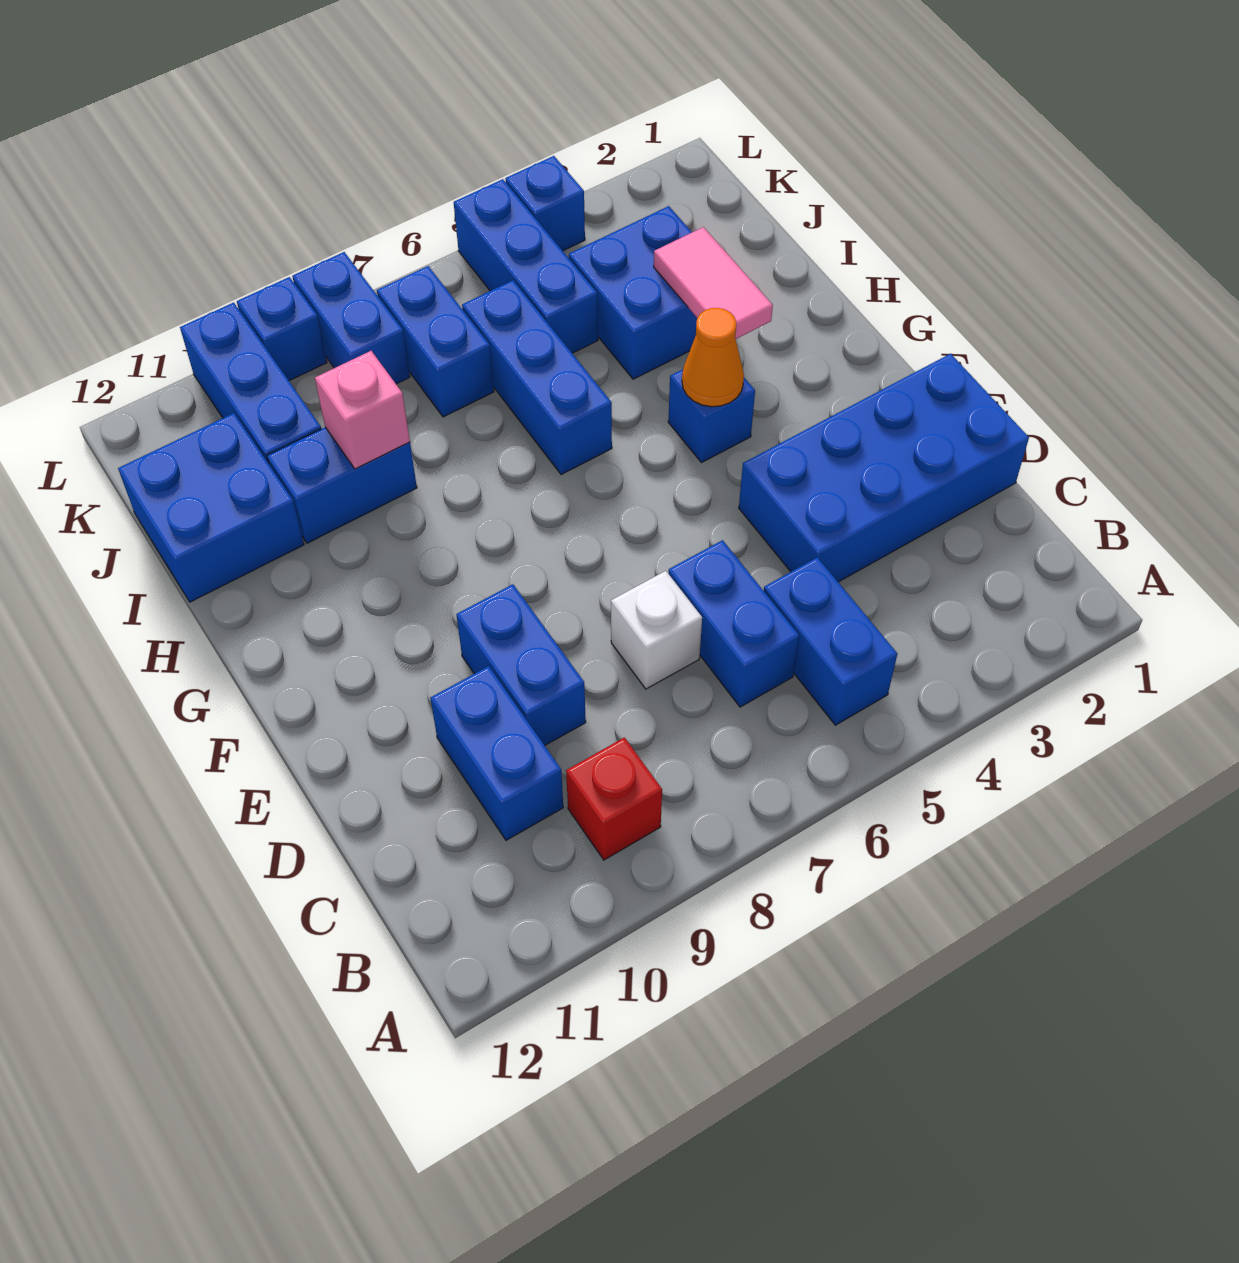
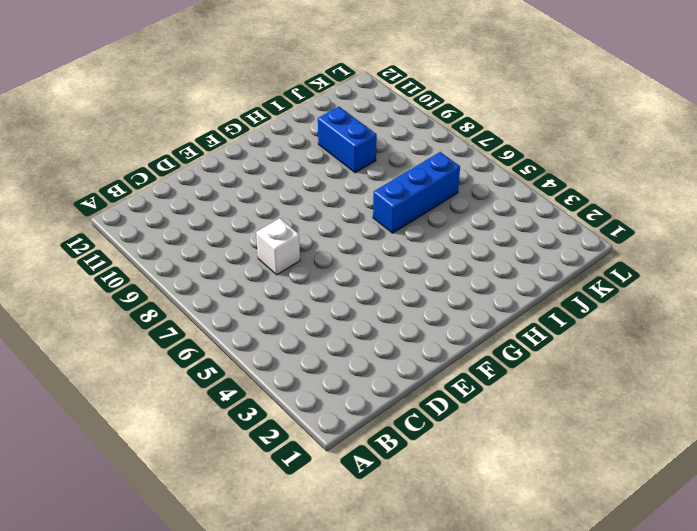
none -> blue brick B5:C5 level 1
none -> red brick B9 level 1
none -> blue brick C6:D6 level 1

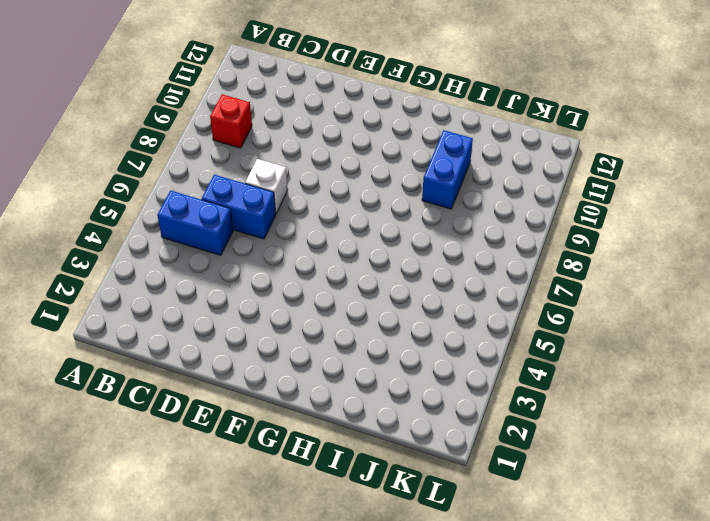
none -> blue brick C10:D10 level 1
none -> blue brick D1:E4 level 1
none -> blue brick D9:E9 level 1

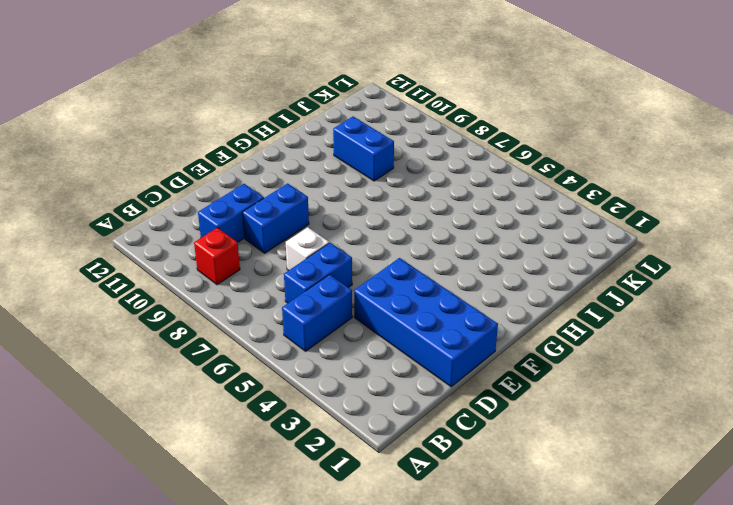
none -> blue brick G4 level 1
none -> blue brick H6:J6 level 1
none -> blue brick I3:J4 level 1

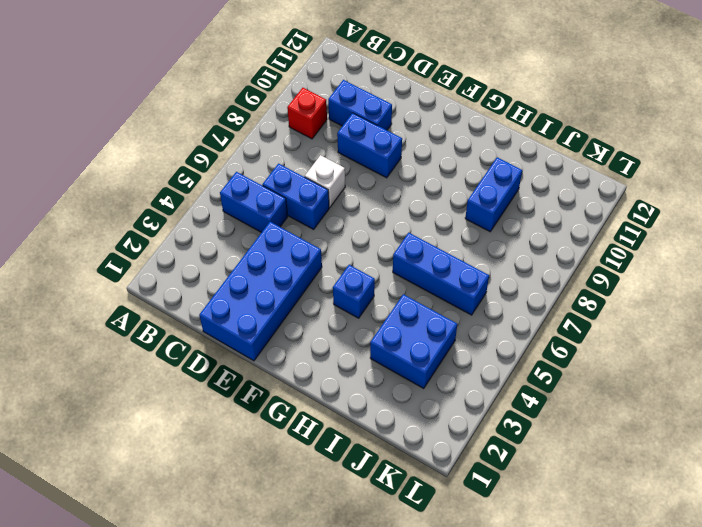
none -> blue brick I11:J12 level 1
none -> blue brick J5:L5 level 1
none -> blue brick J7:K7 level 1

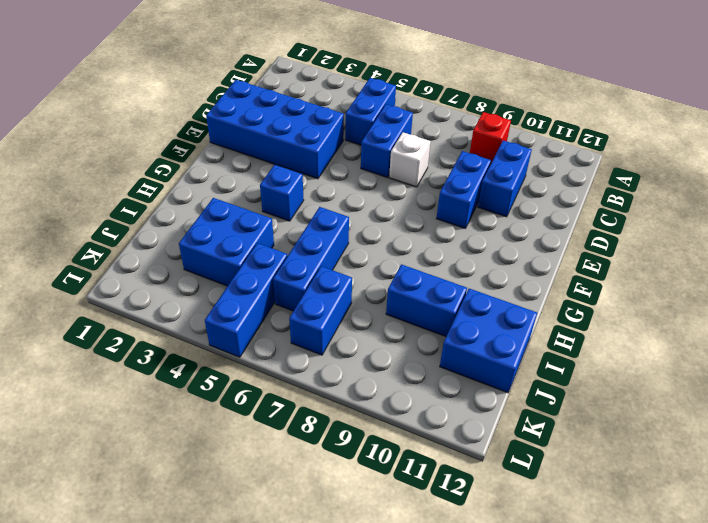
none -> blue brick J10:L10 level 1
none -> blue brick K8:L8 level 1
none -> blue brick L4 level 1

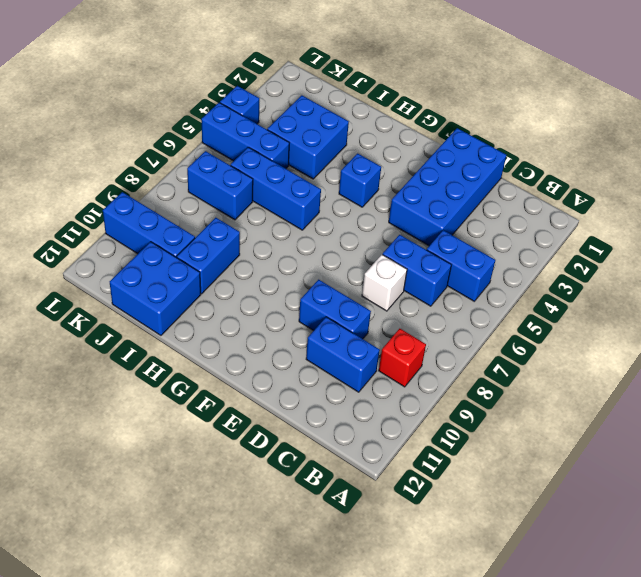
none -> blue brick K8:L8 level 1
none -> blue brick L9 level 1
none -> orange cone G4 level 2

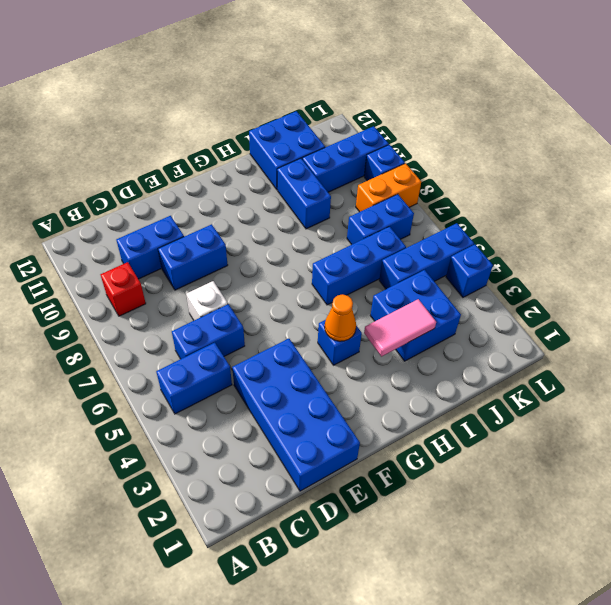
orange brick K8:L8 level 1 -> blue brick K8:L8 level 1
none -> pink brick I9 level 2

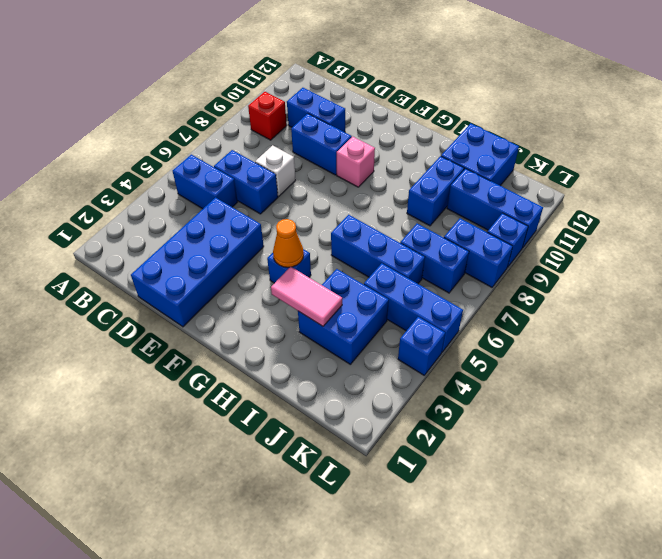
pink brick F9 level 1 -> pink brick I9 level 2

